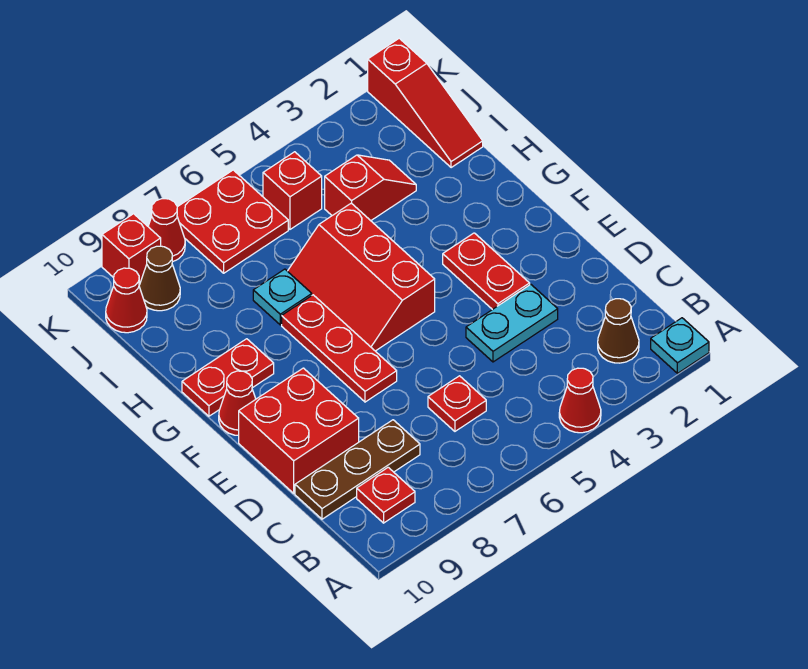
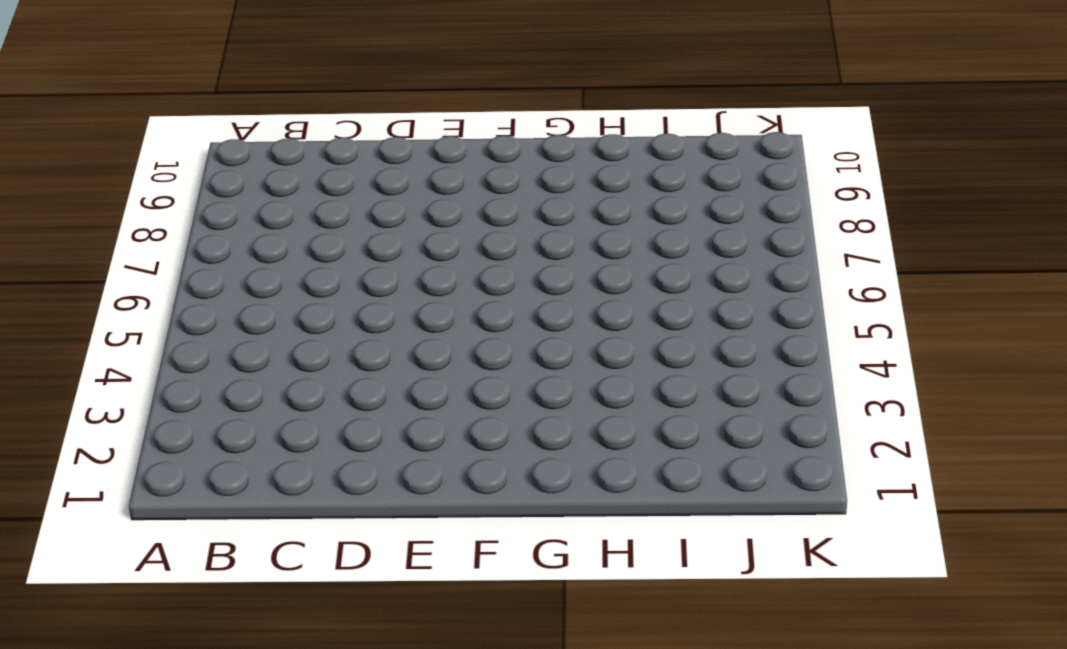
none -> cyan plate A1 level 1
none -> red cone A4 level 1
none -> brown cone B2 level 1

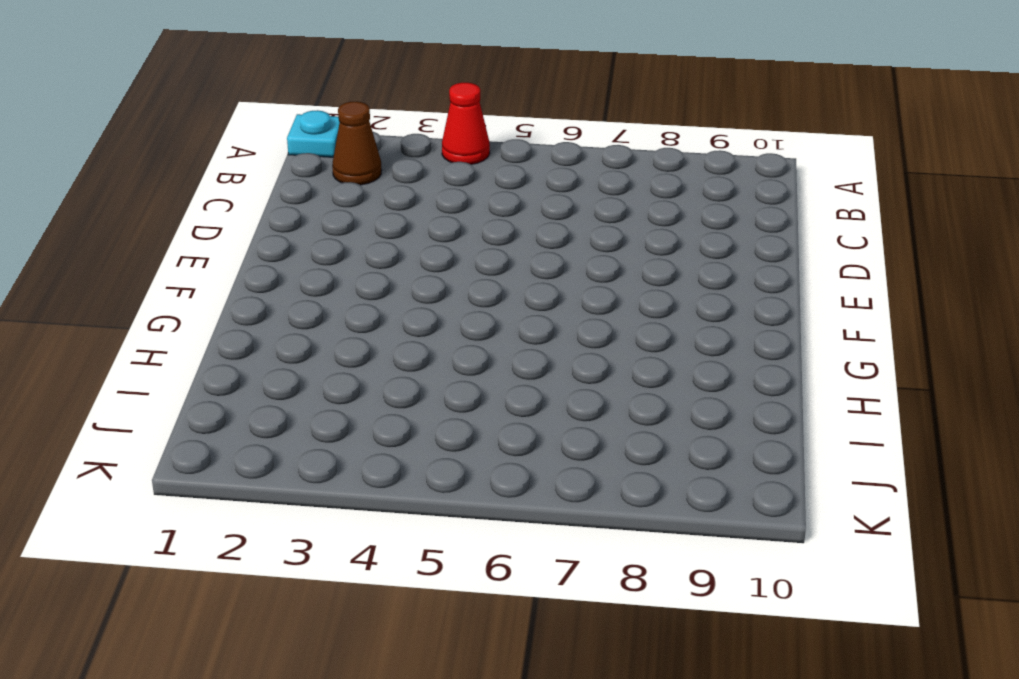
none -> red plate B9 level 1
none -> red plate C6 level 1
none -> brown plate C8:C10 level 1

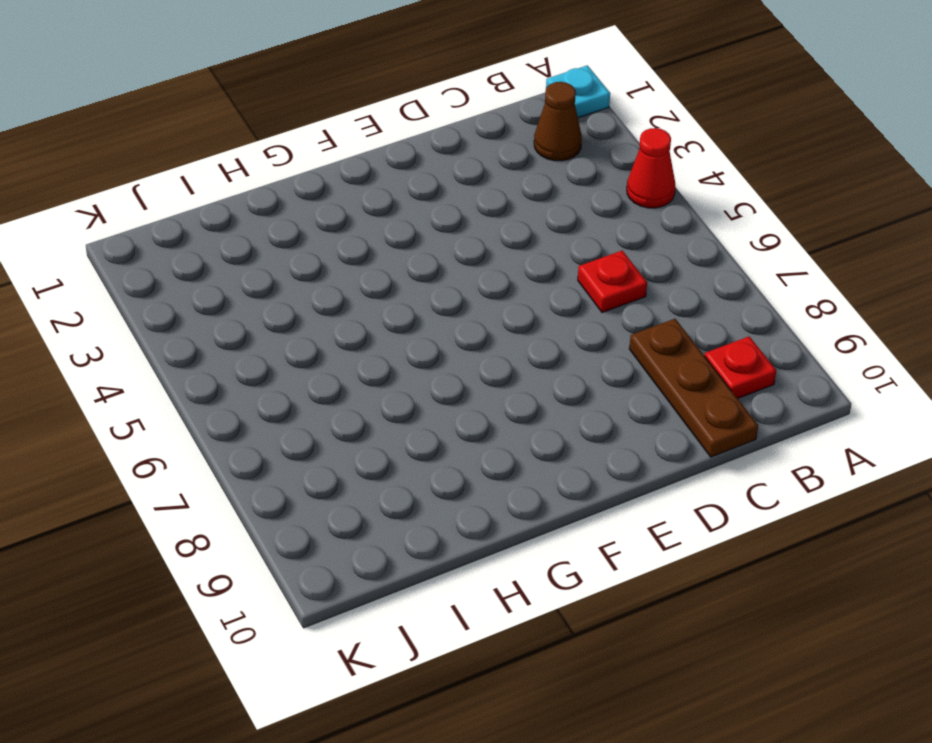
none -> cyan plate D3:D4 level 1
none -> red brick D9:E10 level 1
none -> red plate E3:F3 level 1

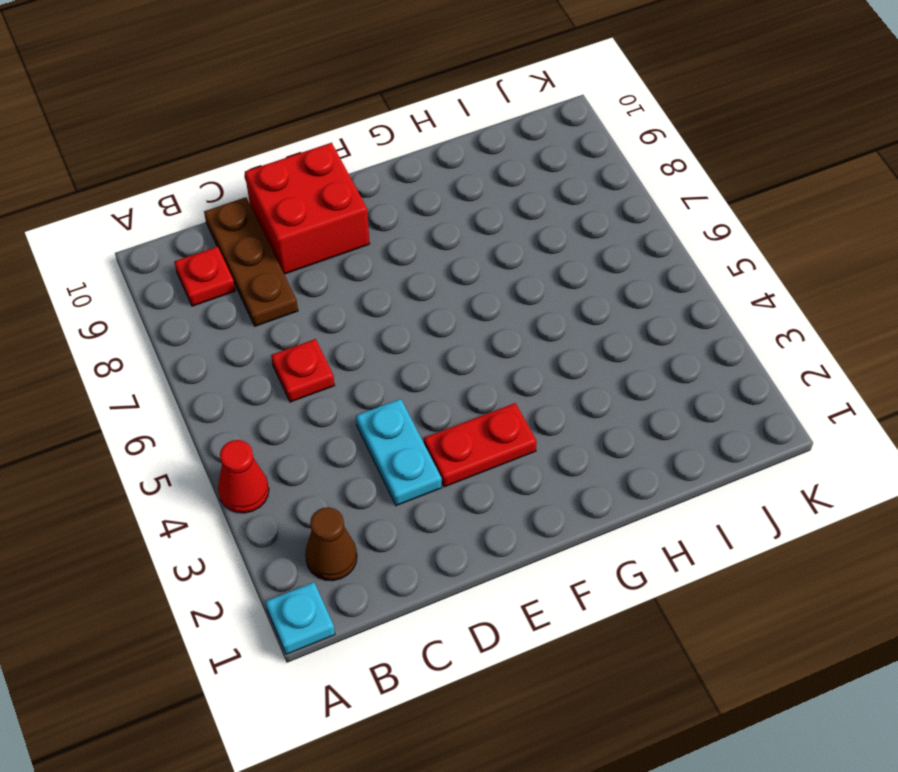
none -> red plate E7:G7 level 1
none -> red slope F5:H6 level 1 top 5
none -> red cone F10 level 1

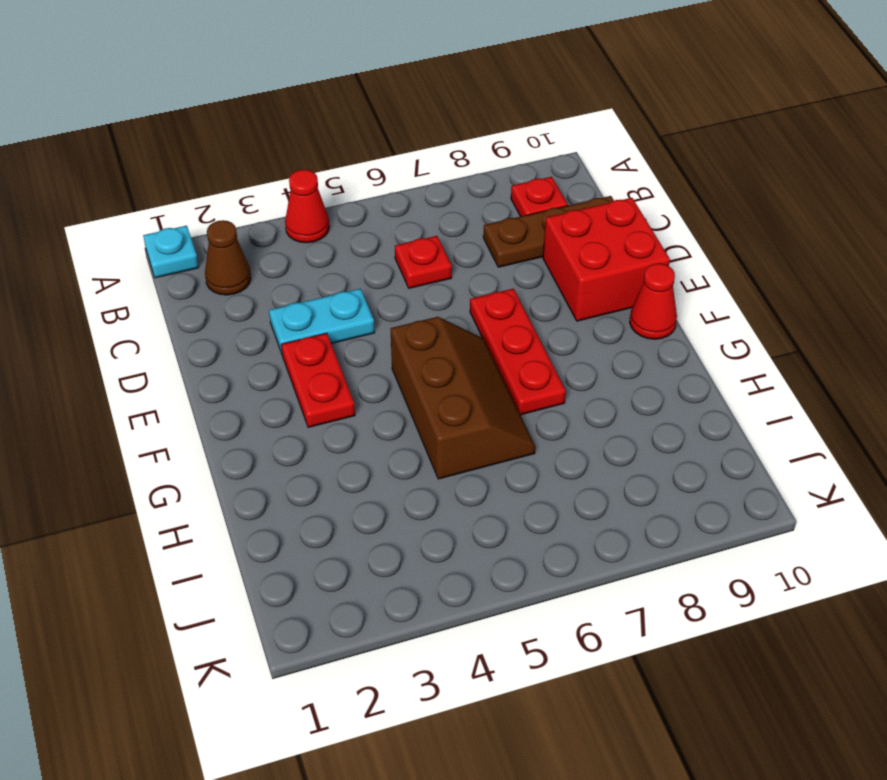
brown slope F5:H6 level 1 top 5 -> red slope F5:H6 level 1 top 5
none -> red plate G9:G10 level 1
none -> cyan plate H7 level 1
none -> red slope I1:K1 level 1 top K

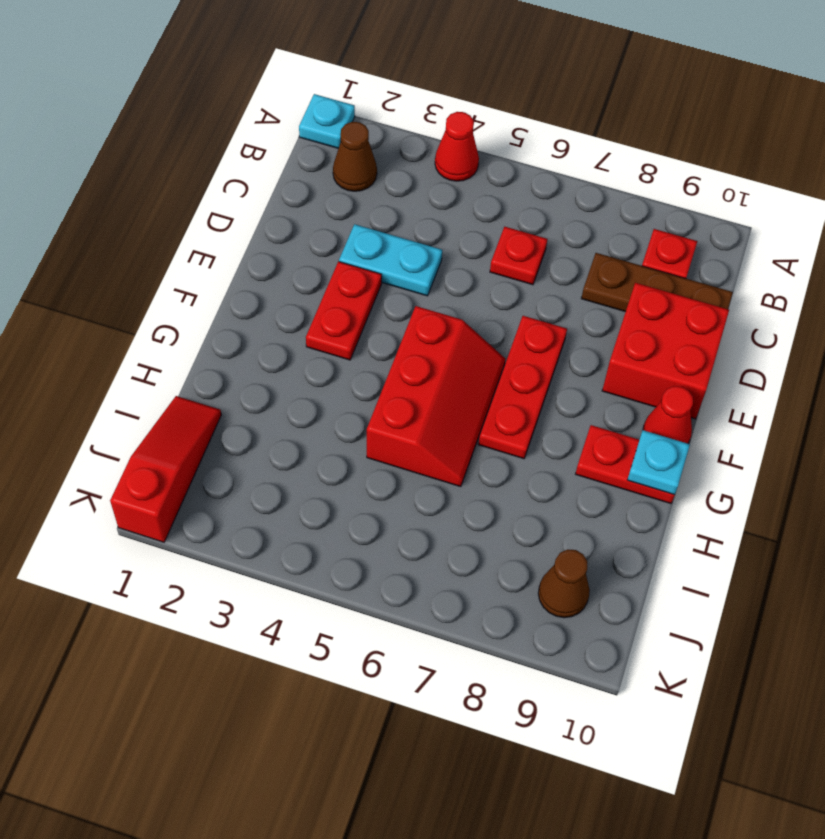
cyan plate G10 level 2 -> cyan plate H7 level 1
none -> red slope I3:I4 level 1 top 4
none -> red brick J5 level 1
none -> red plate J6:K7 level 1

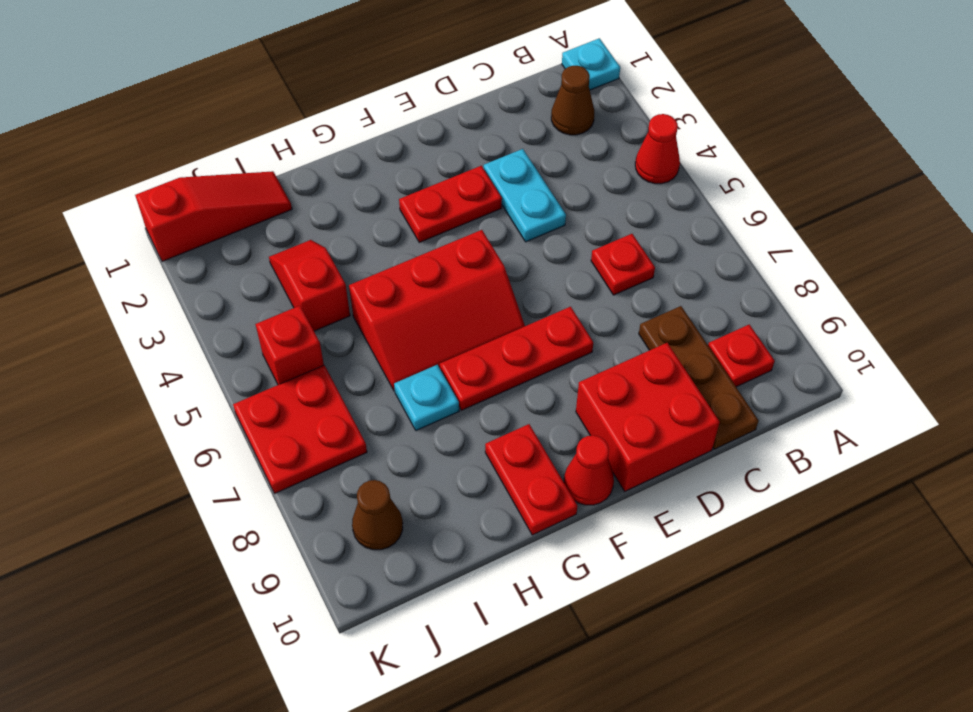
none -> red cone J10 level 1
none -> red cone K8 level 1
none -> red brick K9 level 1

